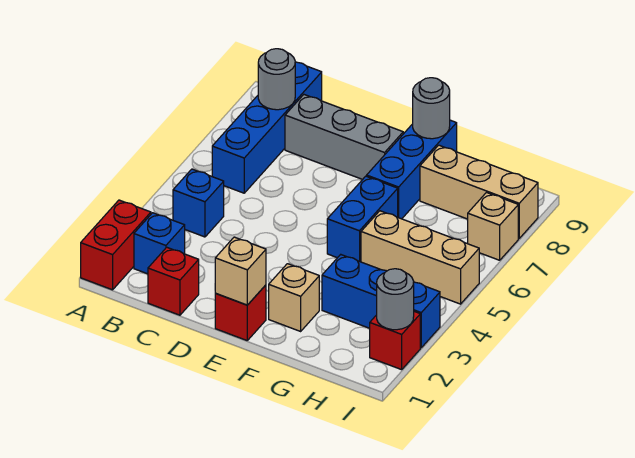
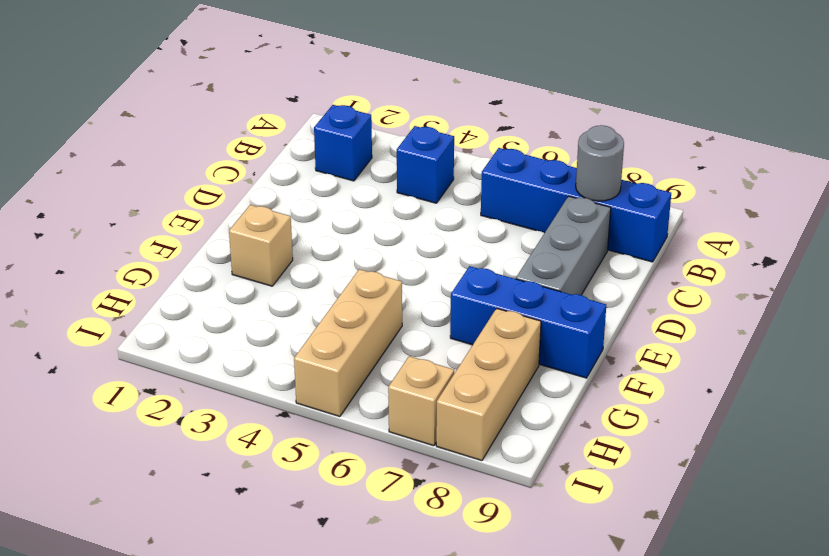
none -> red brick A1:A2 level 1
none -> red brick C1 level 1
none -> red brick E1 level 1

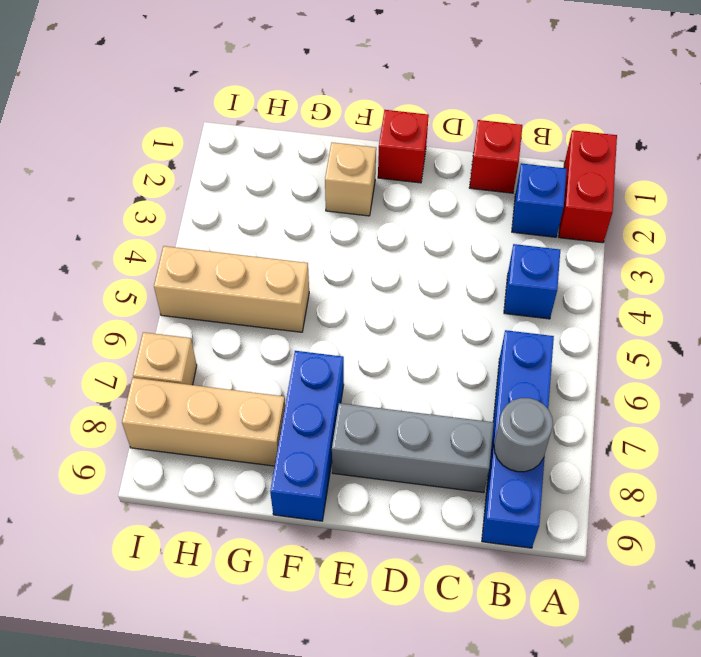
none -> blue brick F5:F6 level 1
none -> blue brick G3:I3 level 1
none -> red brick I2 level 1

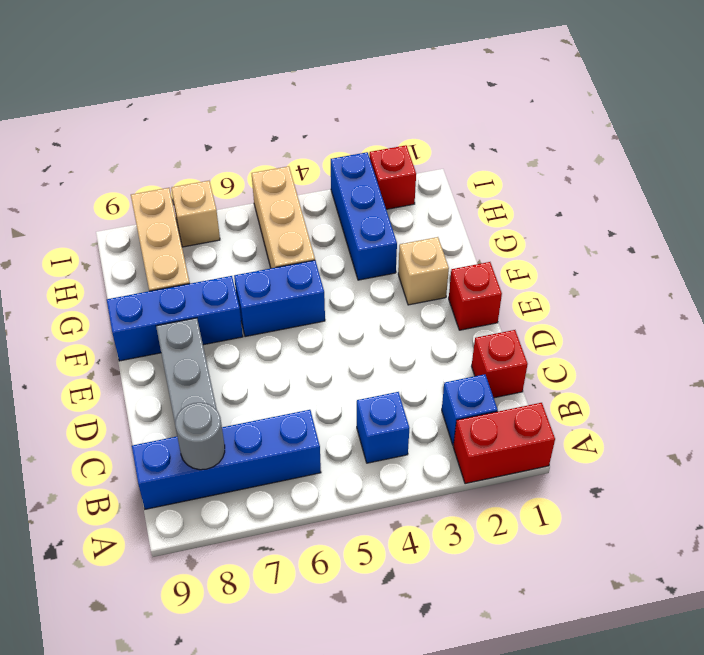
none -> tan brick E1 level 2
none -> grey round brick F9 level 2
none -> grey round brick I2 level 2

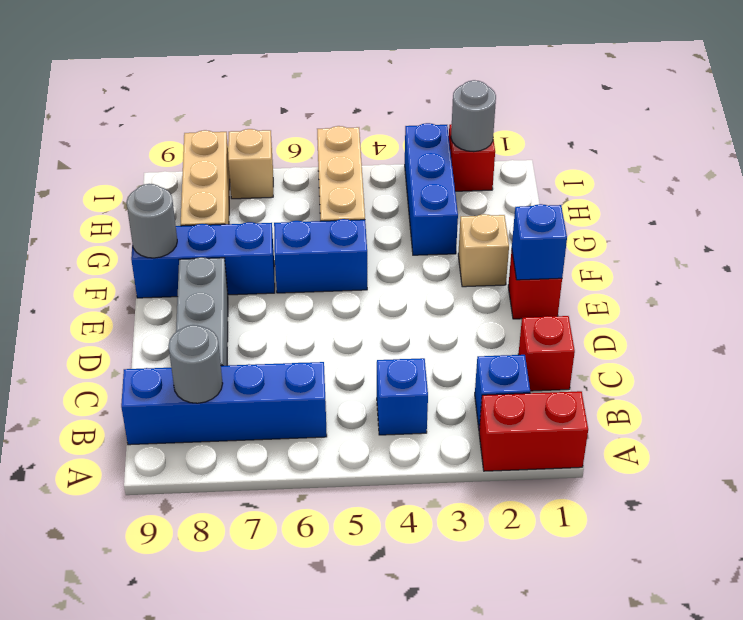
blue brick E1 level 2 -> tan brick E1 level 2

